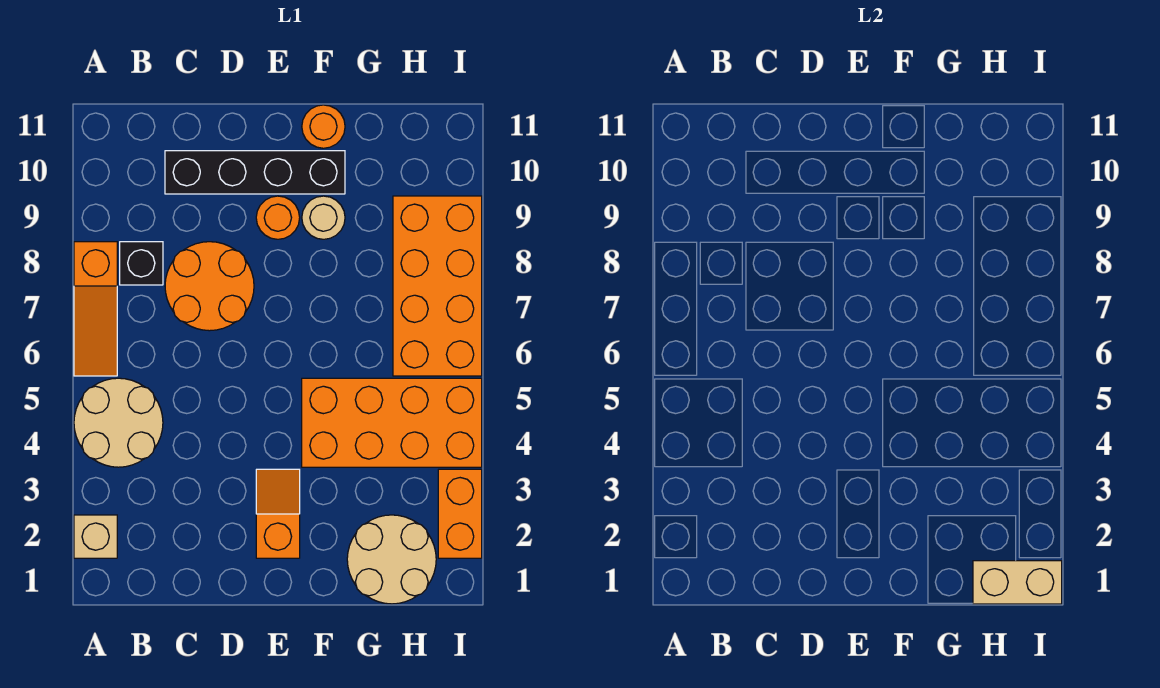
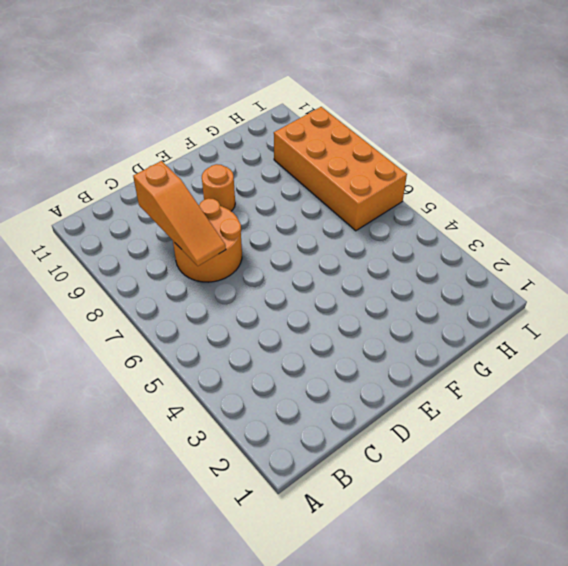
orange slope C7:C9 level 2 top 9 -> orange slope A6:A8 level 1 top 8
none -> tan brick A2 level 1
none -> tan round brick A4:B5 level 1
none -> black brick B8 level 1

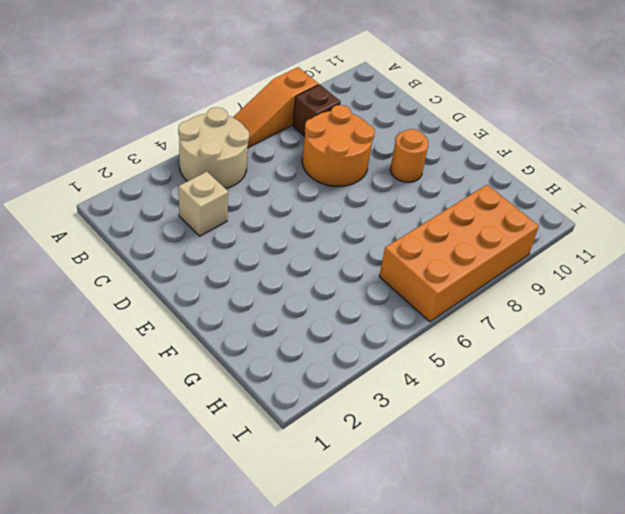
brown brick B8 level 1 -> black brick B8 level 1
tan brick C3 level 1 -> tan brick A2 level 1
none -> black brick C10:F10 level 1
none -> orange slope E2:E3 level 1 top 2
none -> orange brick F4:I5 level 1

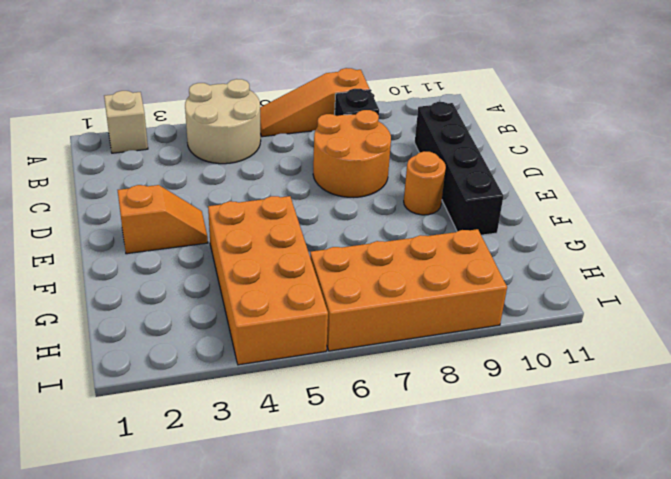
none -> tan round brick F9 level 1
none -> orange round brick F11 level 1
none -> tan round brick G1:H2 level 1

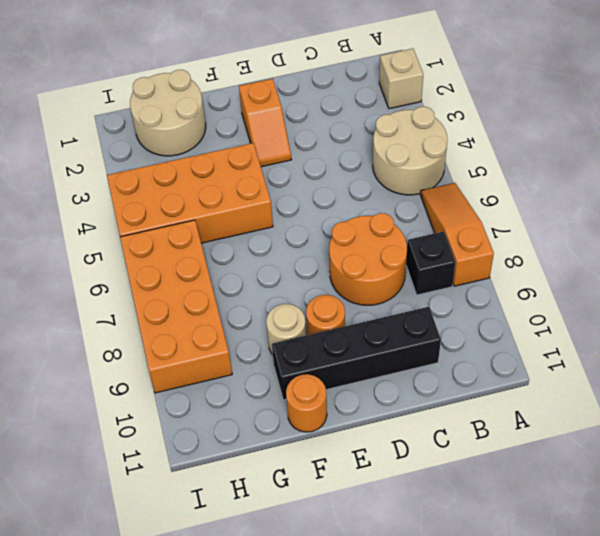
none -> orange brick I2:I3 level 1
none -> tan brick H1:I1 level 2

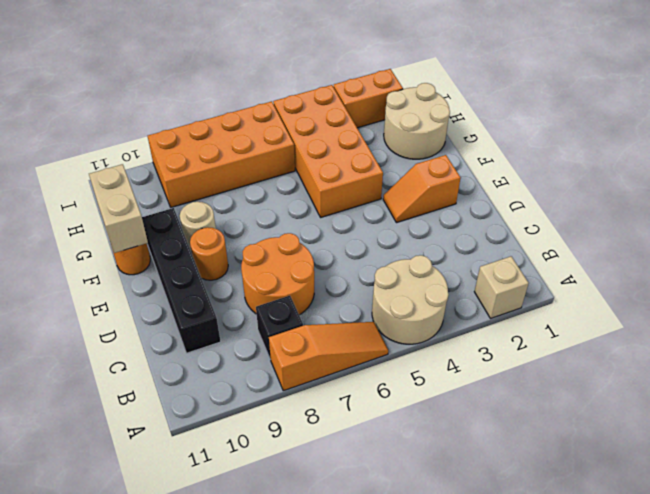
tan brick F11:G11 level 2 -> tan brick H1:I1 level 2

